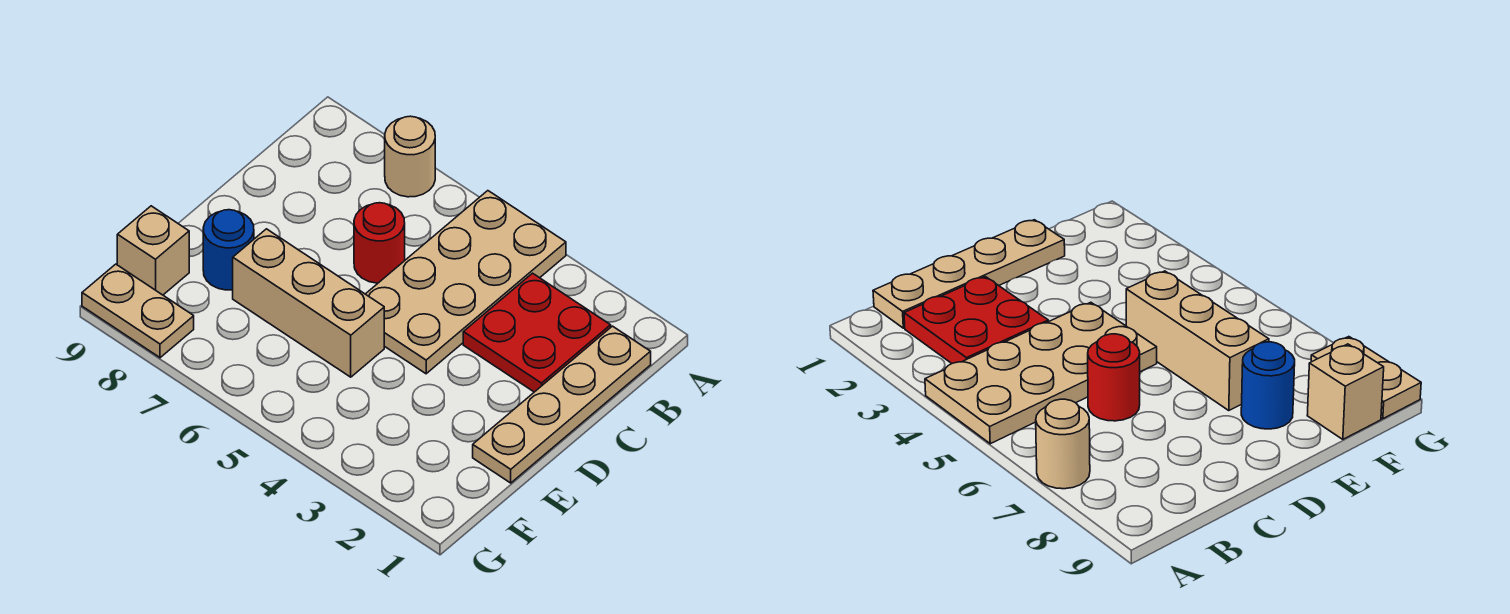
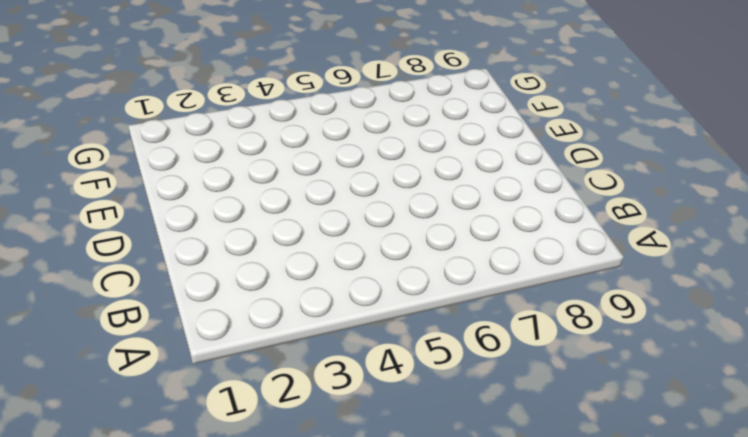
none -> tan plate A4:D5 level 1
none -> tan round brick A7 level 1

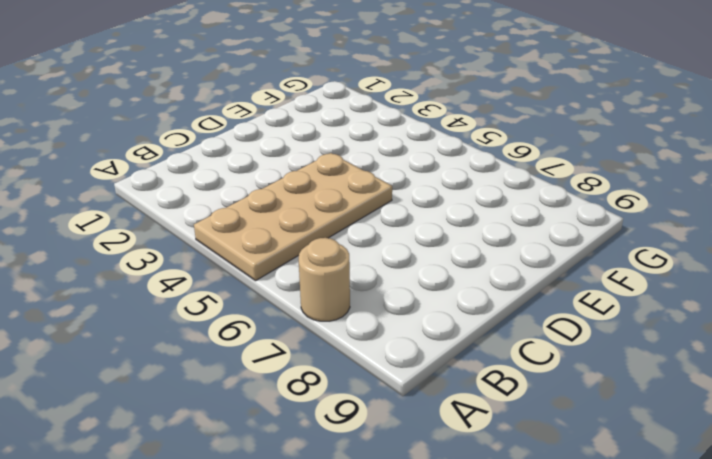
none -> tan plate B1:E1 level 1
none -> red plate B2:C3 level 1

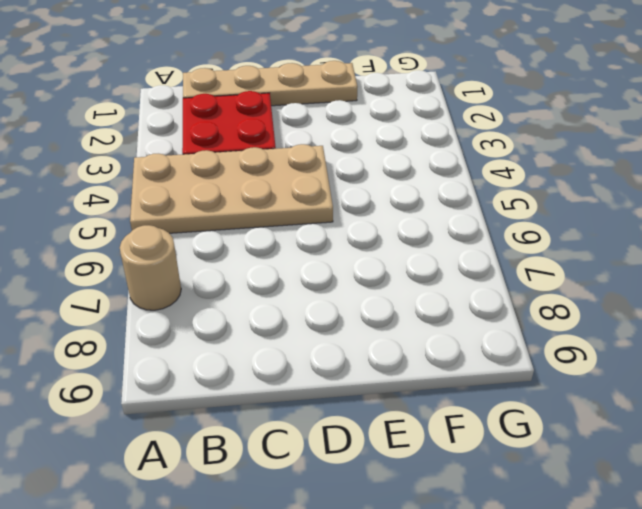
none -> red round brick C6 level 1
none -> tan brick E5:E7 level 1

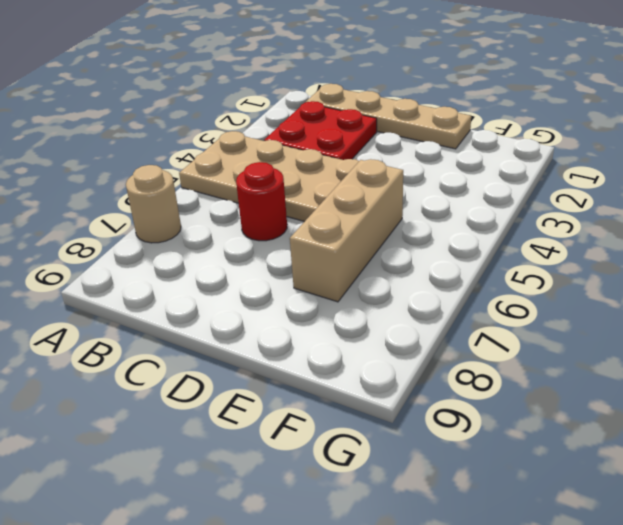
none -> blue round brick E8 level 1
none -> tan brick F9 level 1

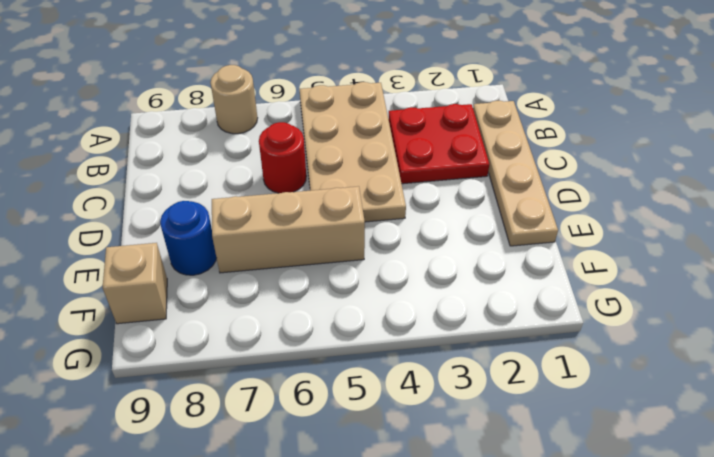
none -> tan plate G8:G9 level 1

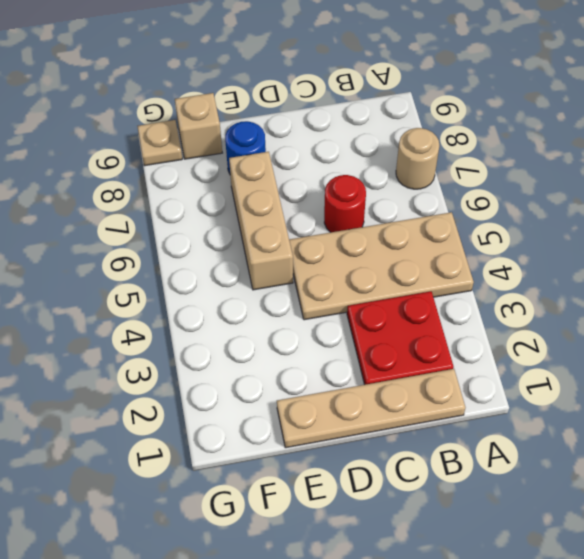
tan plate G9 level 1 -> tan plate G8:G9 level 1

